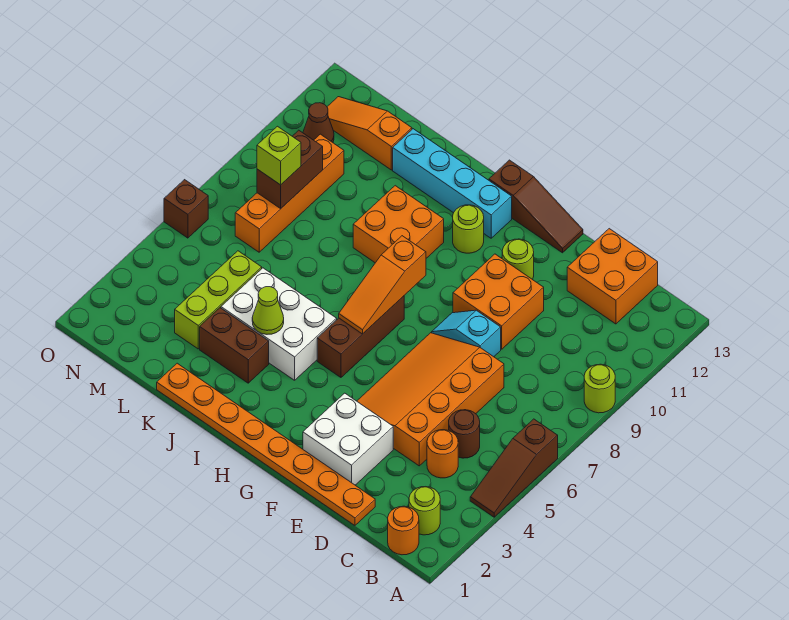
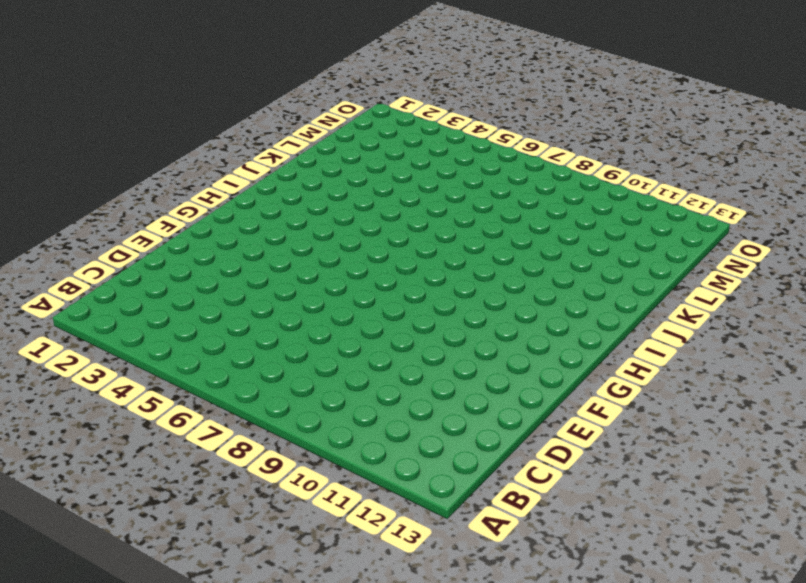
none -> brown slope A4:A6 level 1 top 6
none -> lime round brick A9 level 1
none -> orange round brick B1 level 1

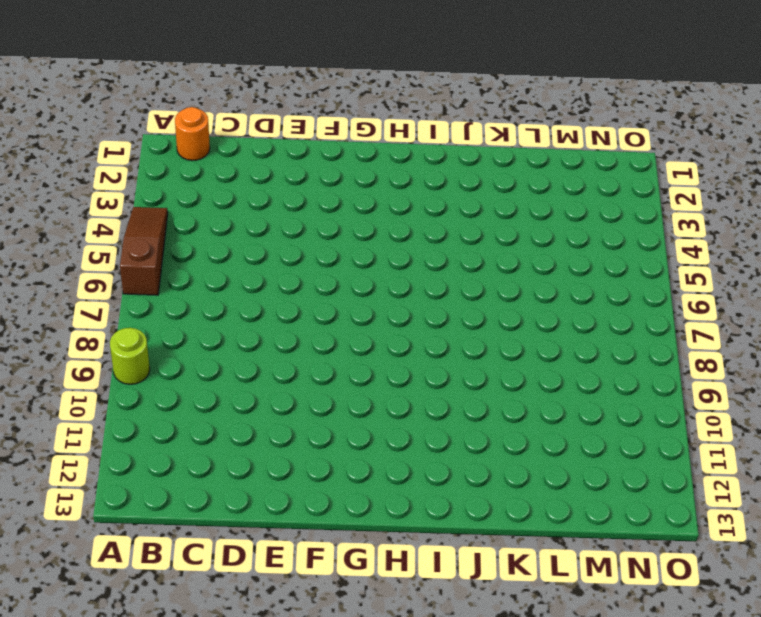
none -> lime round brick B2 level 1
none -> orange round brick C4 level 1
none -> brown round brick C5 level 1

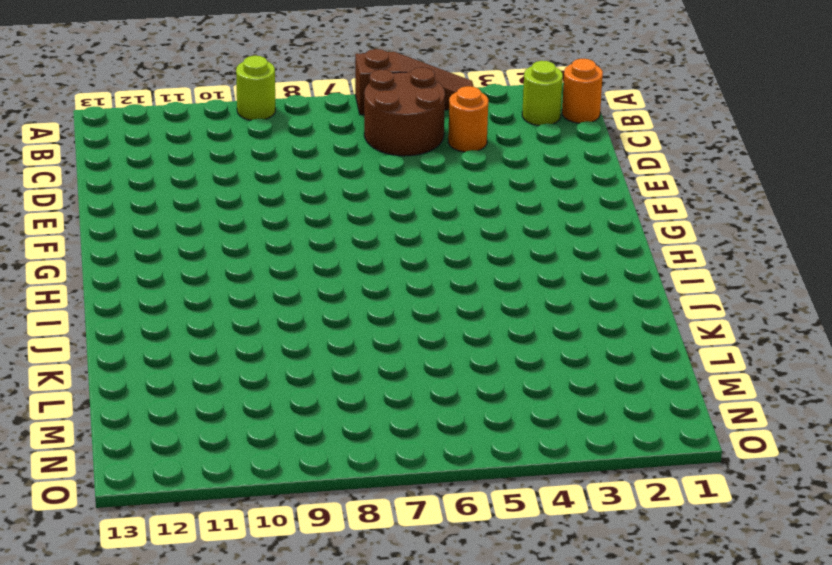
brown round brick B5:C6 level 1 -> brown round brick C5 level 1
none -> orange brick C12:D13 level 1
none -> orange plate D1:K1 level 1
none -> orange slope D4:F7 level 1 top D

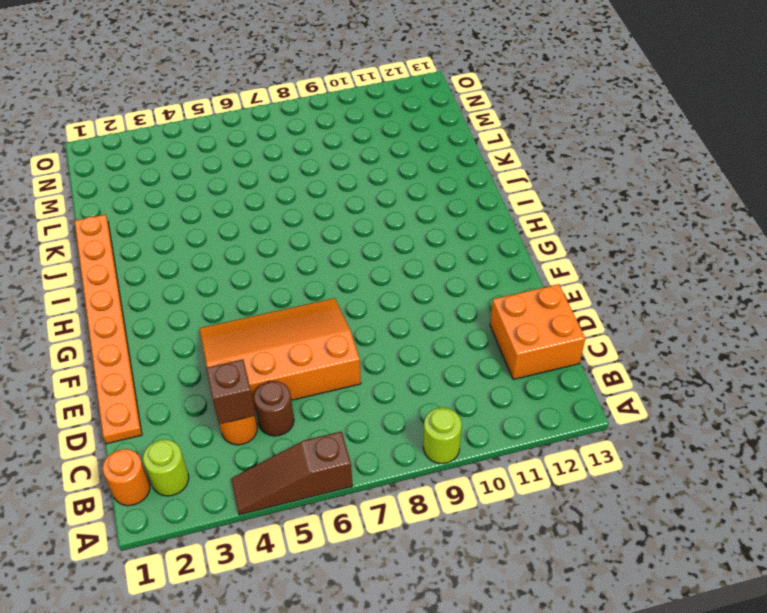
brown brick C4 level 2 -> brown brick O6 level 1
none -> white brick E2:F3 level 1
none -> cyan slope E8:F8 level 1 top E
none -> orange brick E9:F10 level 1

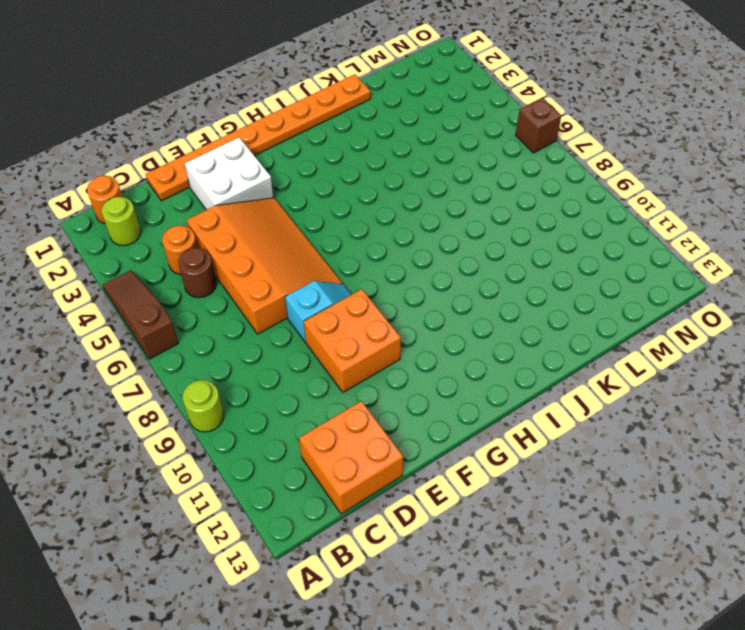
none -> lime round brick F11 level 1
none -> brown slope F13:H13 level 1 top H
none -> brown brick H5:H7 level 1

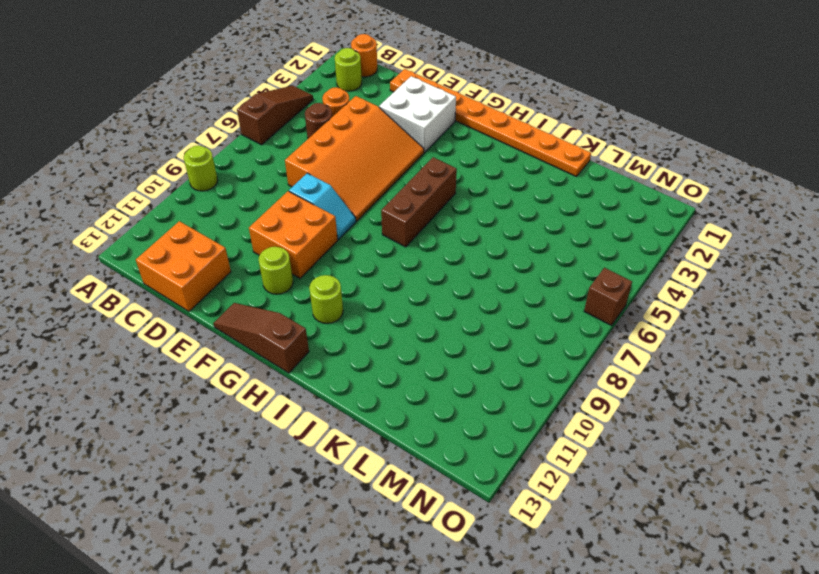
none -> cyan brick H12:K12 level 1
none -> white brick I4:K5 level 1
none -> orange brick I9:J10 level 1

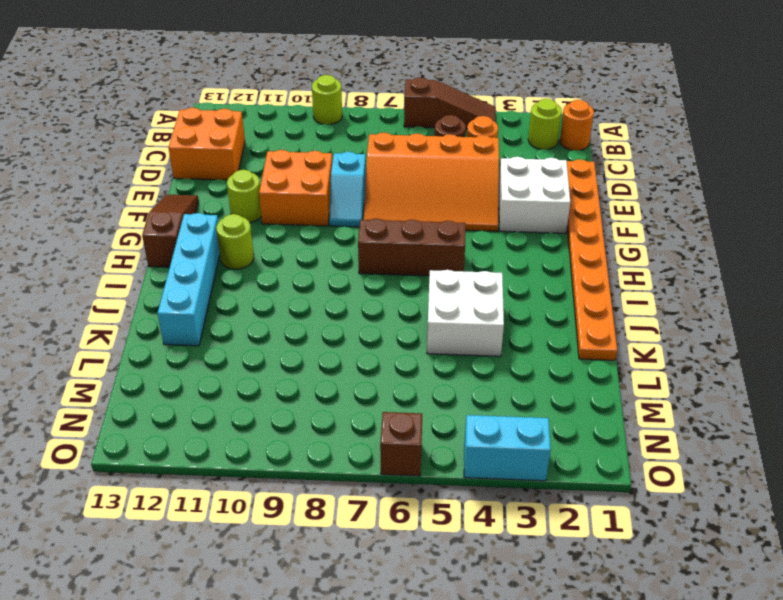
white brick J4:K5 level 1 -> white brick I4:K5 level 1
cyan brick O3:O4 level 1 -> none
none -> orange brick I9:J10 level 1
none -> brown brick J3:K3 level 1
none -> lime brick L3:L5 level 1

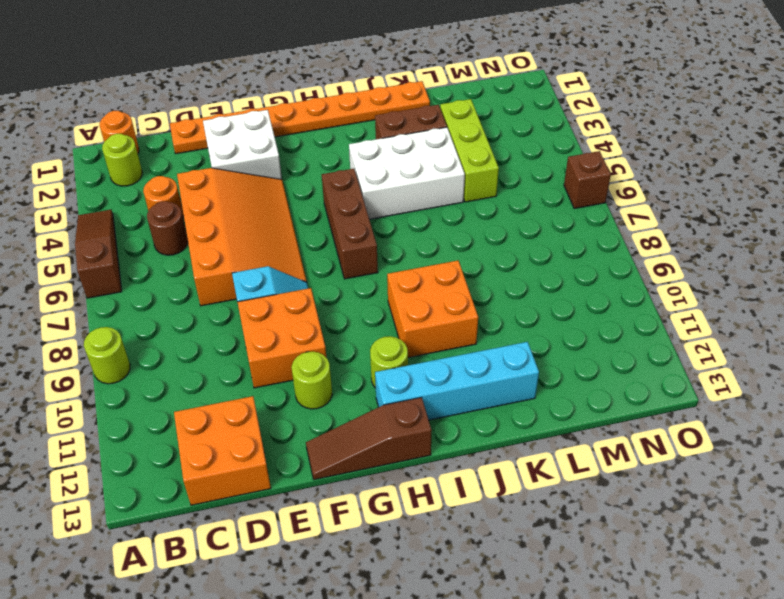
none -> orange slope L12:N12 level 1 top L
none -> orange brick M7:M10 level 1
none -> brown cone N11 level 1

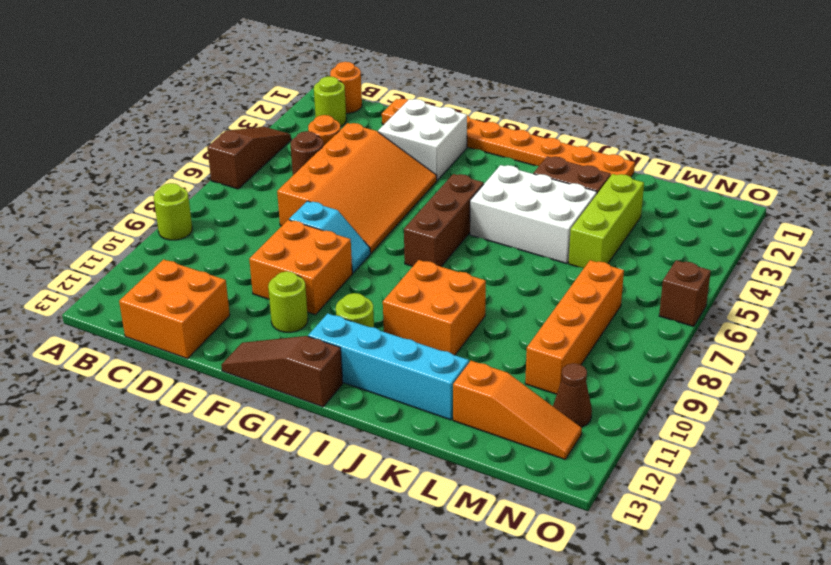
none -> orange slope H6:H8 level 2 top 8
none -> lime cone J4 level 2
none -> brown brick M8:M9 level 2

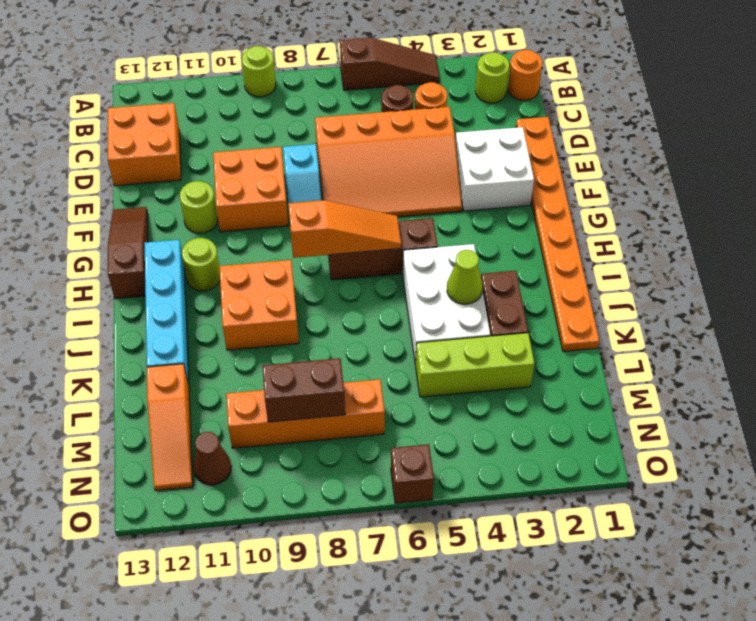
none -> lime brick M8 level 3

